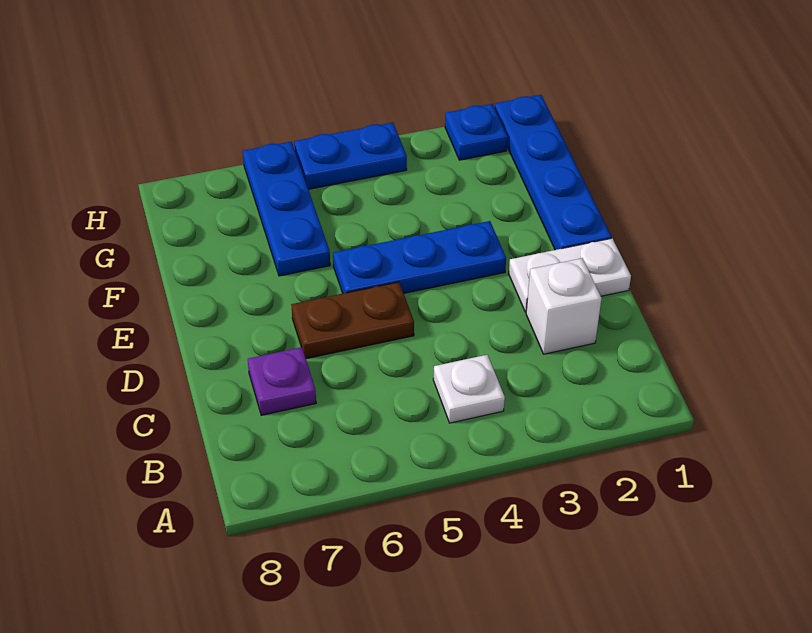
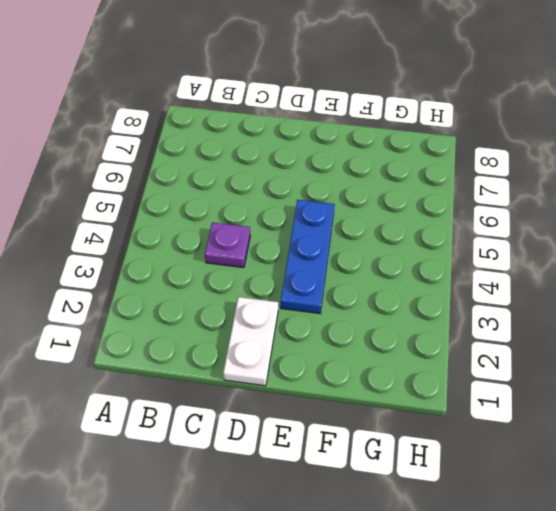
purple plate C4 level 1 -> purple plate C7 level 1
none -> white plate B4 level 1
none -> white brick C2 level 1

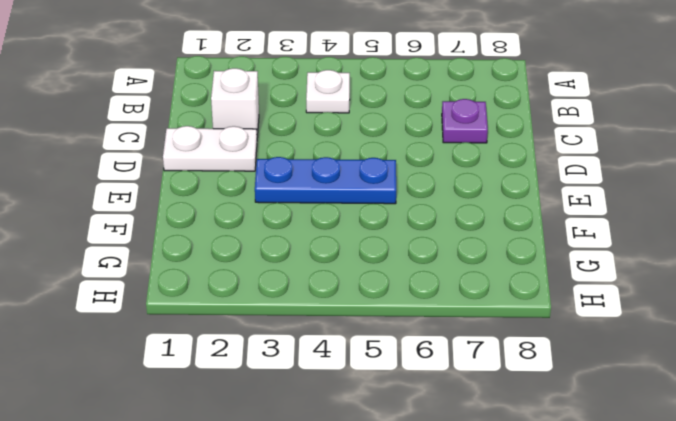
none -> brown plate D5:D6 level 1
none -> blue plate E1:H1 level 1

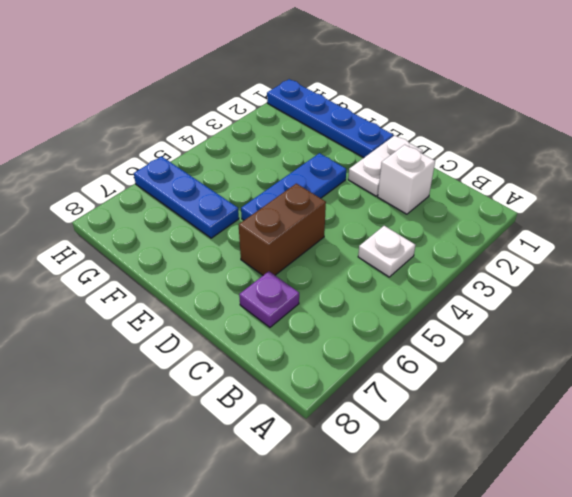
brown brick D5:D6 level 1 -> brown plate D5:D6 level 1
none -> blue plate H2 level 1
none -> blue plate H4:H5 level 1

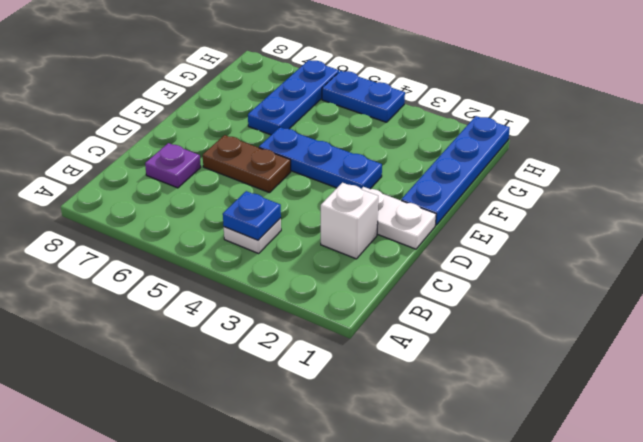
blue plate B4 level 2 -> blue plate H2 level 1

